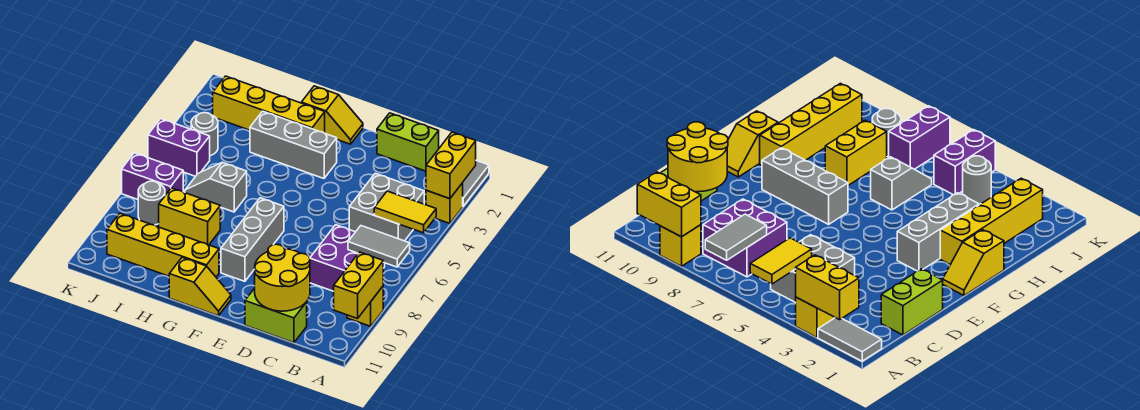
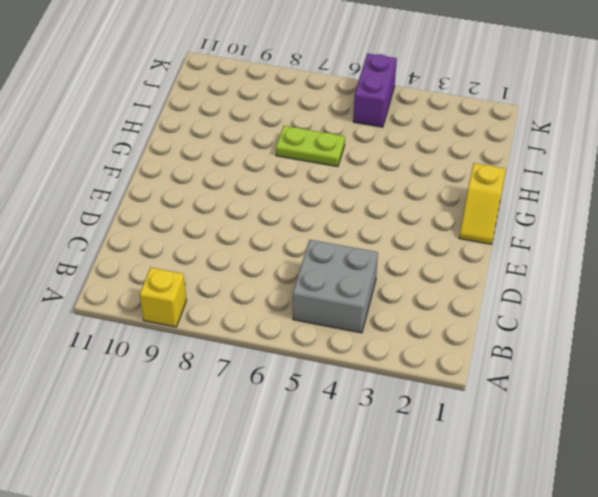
lime plate H6:H7 level 1 -> grey slope H6:I6 level 1 top H
none -> grey tile A1:A2 level 1
none -> yellow brick A3 level 1
none -> purple brick B7:C8 level 1

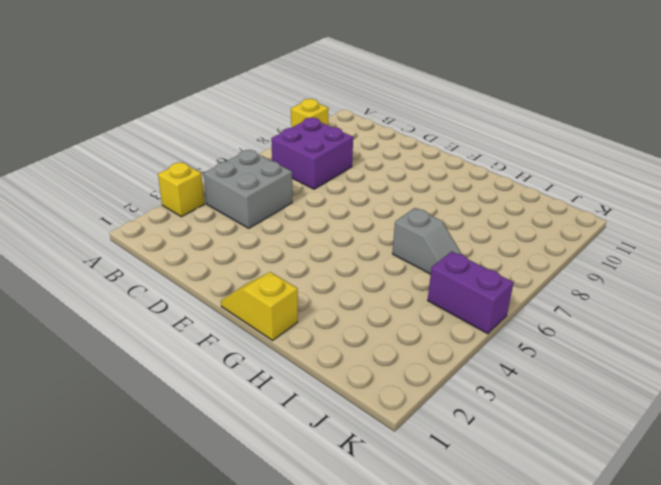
none -> grey tile A1:A2 level 1
none -> lime brick C1:D1 level 1
none -> lime brick C11:D11 level 1

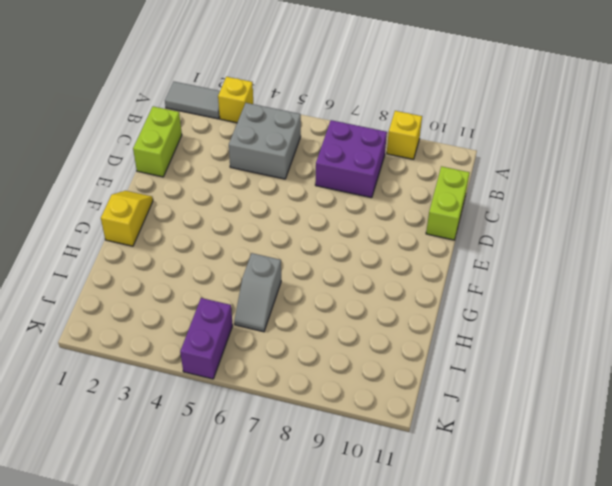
none -> grey brick F3:H3 level 1
none -> grey brick F7:F9 level 1
none -> yellow slope F11:G11 level 1 top G

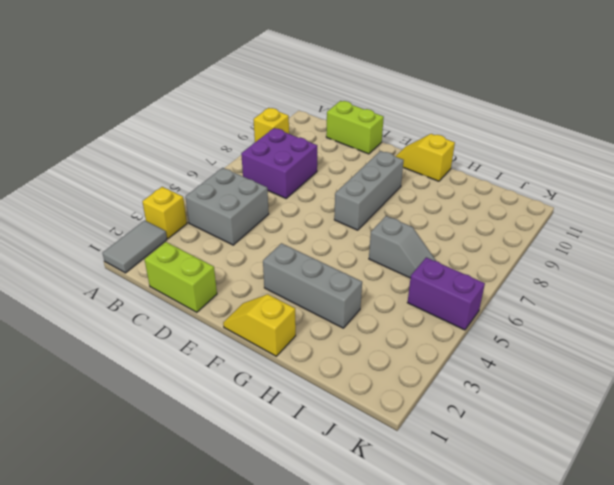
none -> yellow brick G2:J2 level 1
none -> yellow brick G10:J10 level 1
none -> yellow brick H8:I8 level 1

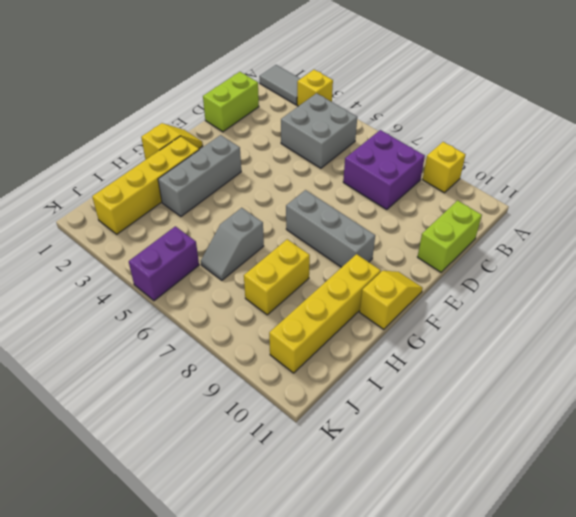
none -> grey round brick J4 level 1
none -> purple brick J7:K7 level 1
none -> grey round brick J8 level 1

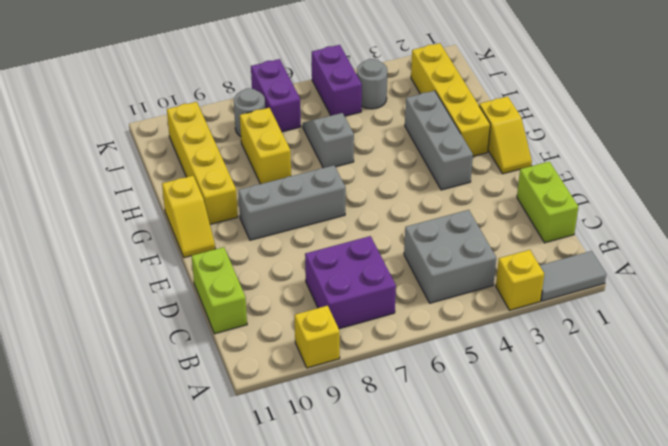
none -> yellow brick A2:A3 level 2
none -> yellow tile A5:B5 level 2
none -> grey tile A7:B7 level 2

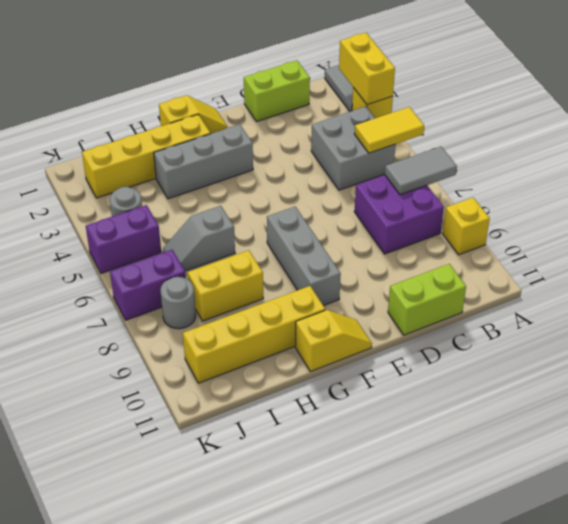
none -> yellow brick A9:A10 level 2
none -> yellow round brick C10:D11 level 2

